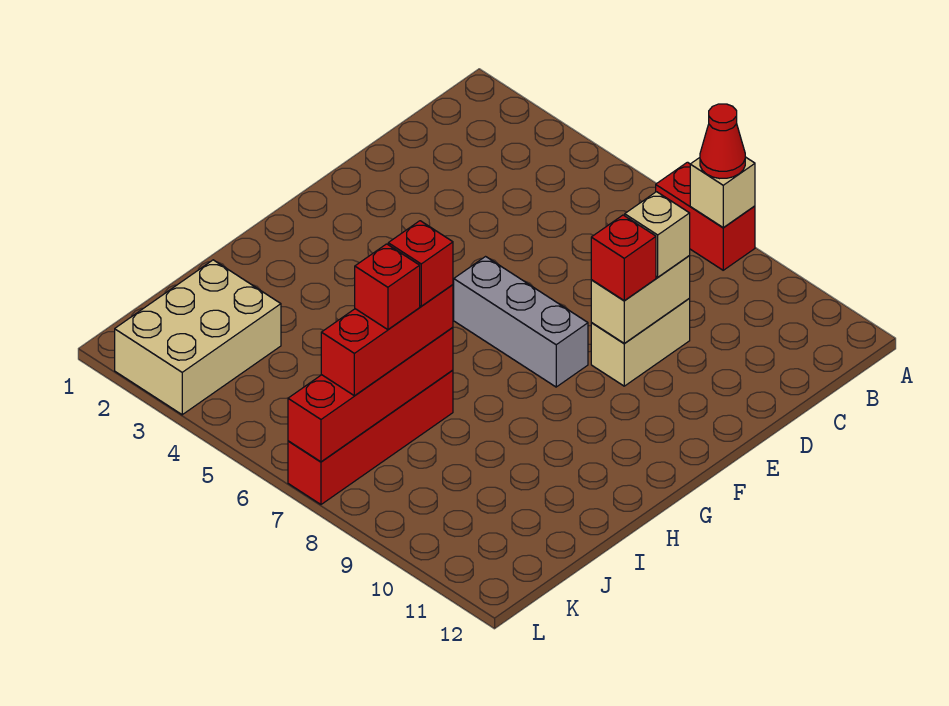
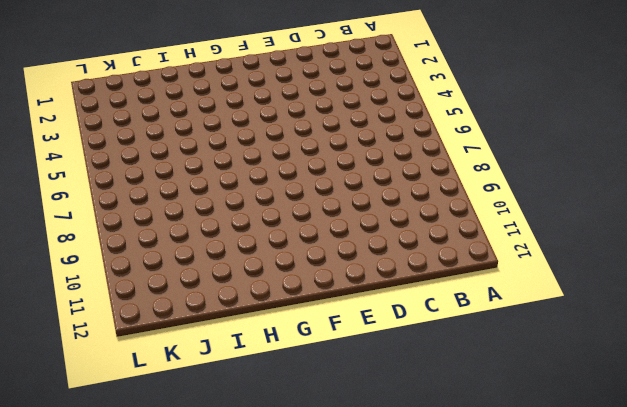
none -> red brick A7:A8 level 1
none -> tan brick D9:E9 level 1
none -> grey brick F6:F8 level 1

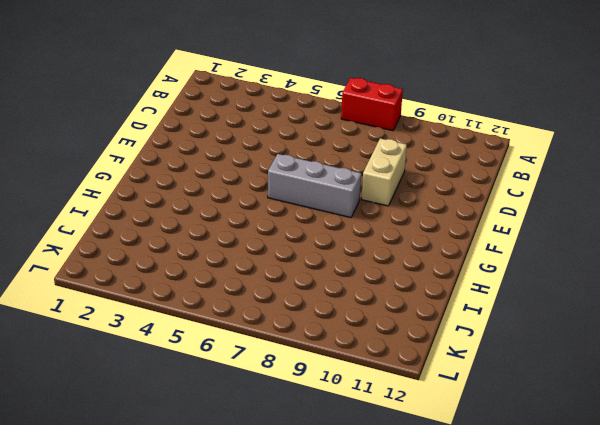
none -> red brick I7:L7 level 1
none -> tan brick J2:L3 level 1
none -> tan brick A8 level 2

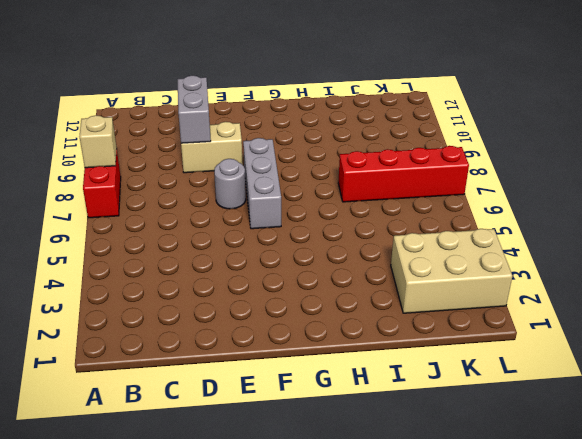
grey brick D9:D10 level 2 -> tan brick D9:E9 level 2
grey round brick E7 level 1 -> none
none -> red brick I7:L7 level 2
none -> red cone A8 level 3
none -> tan brick D9 level 3

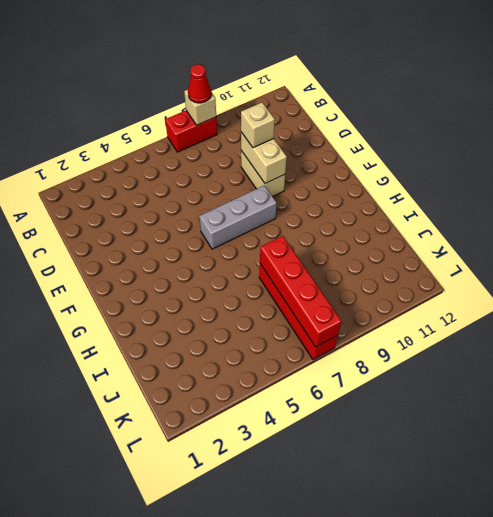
none -> tan brick J2:L3 level 1
none -> red brick E9 level 3
none -> red brick I7:K7 level 3

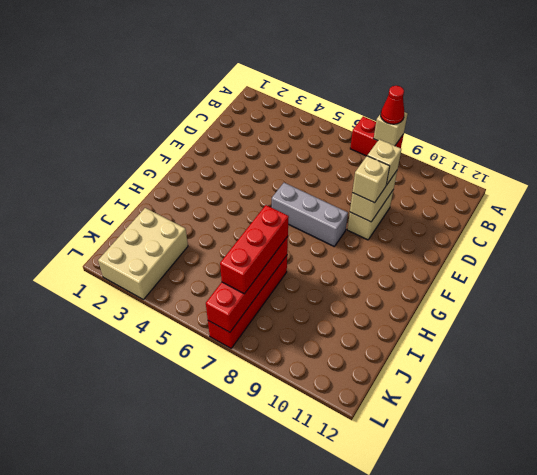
tan brick E9 level 3 -> red brick E9 level 3
none -> red brick I7 level 4
none -> red brick J7 level 4

